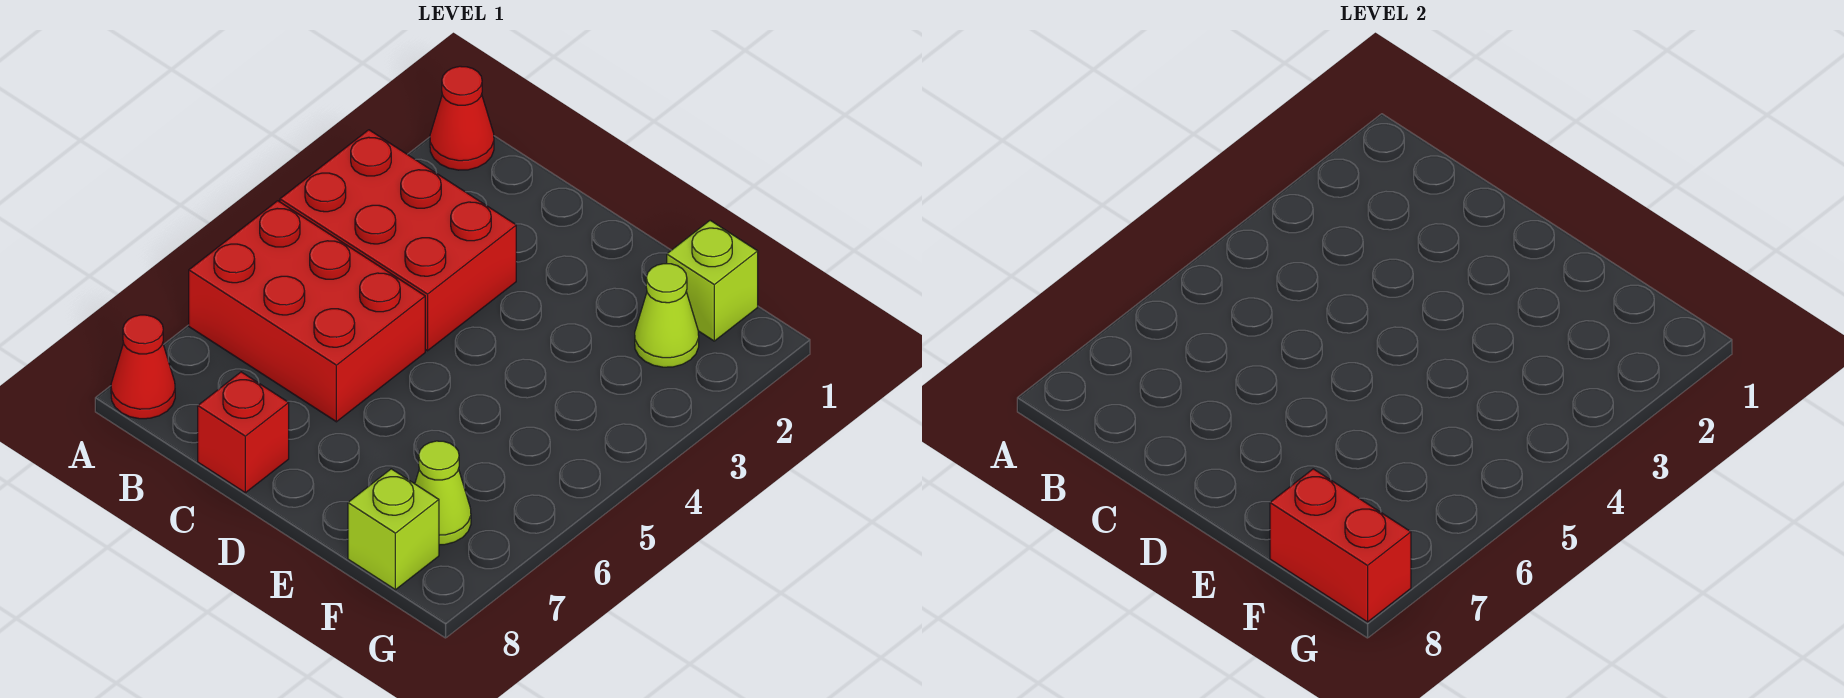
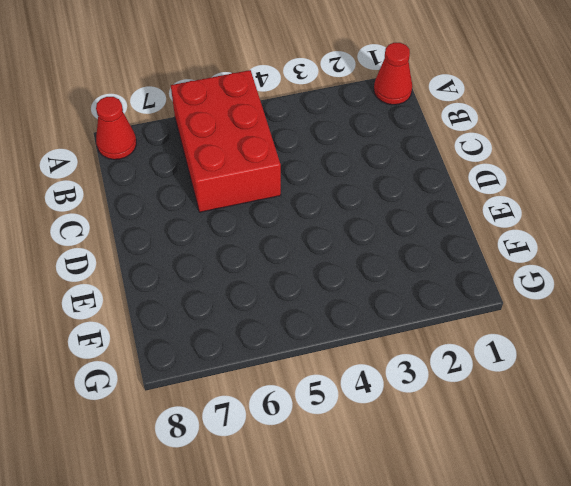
none -> red brick A3:C4 level 1
none -> red brick C8 level 1

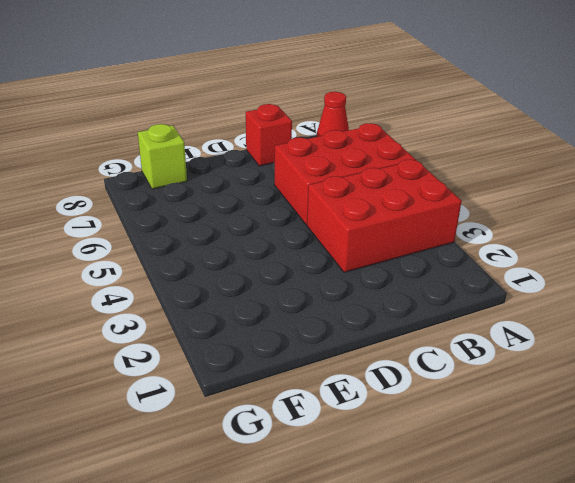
none -> red cone A1 level 1
none -> lime brick F1 level 1

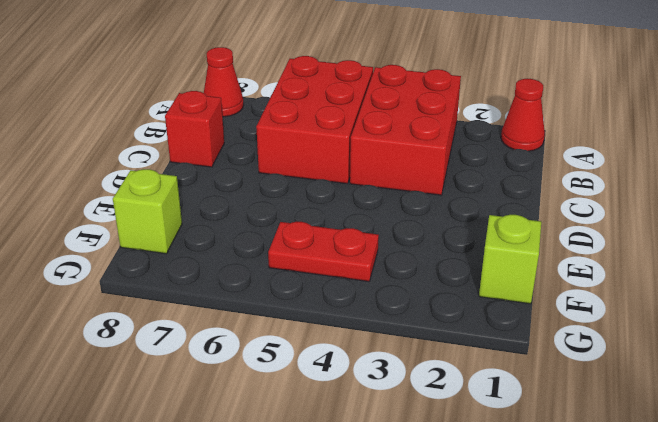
red plate F4:F5 level 1 -> none
none -> lime cone F2 level 1
none -> lime cone F7 level 1

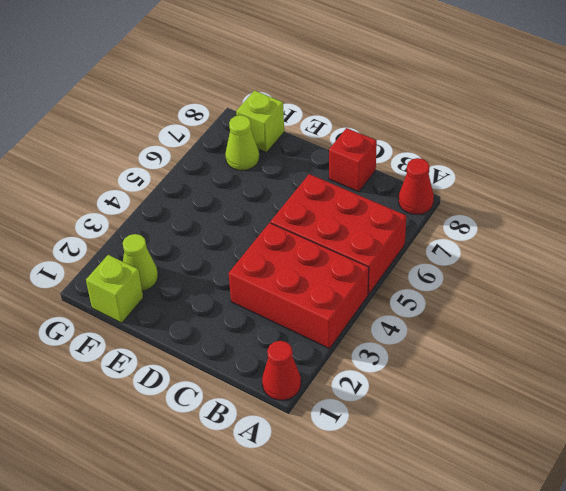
none -> red brick F8:G8 level 2

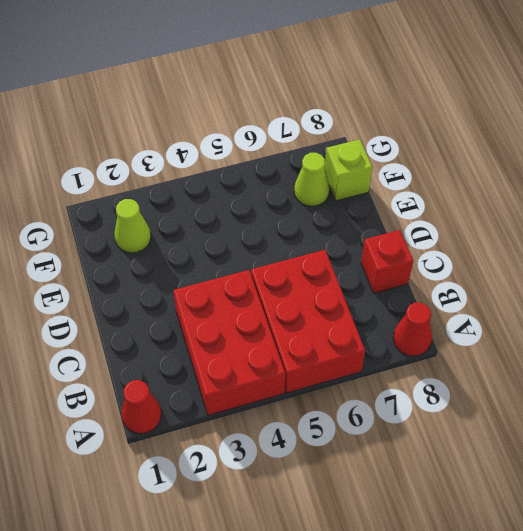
none -> lime brick F1 level 1
none -> red brick F8:G8 level 2

